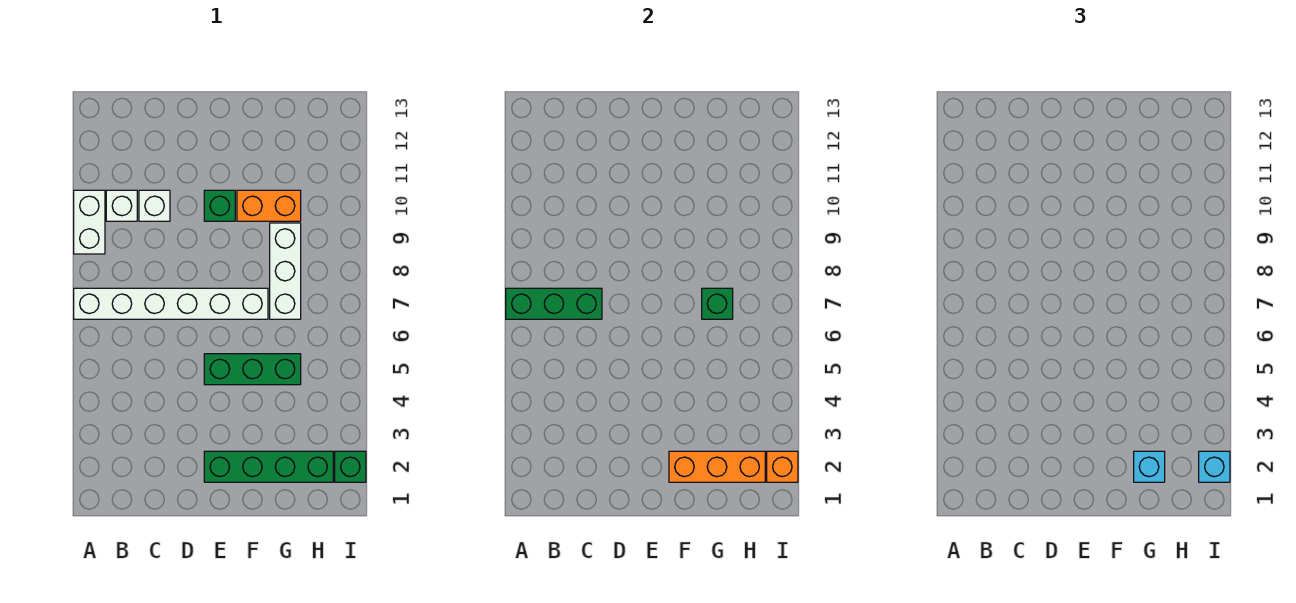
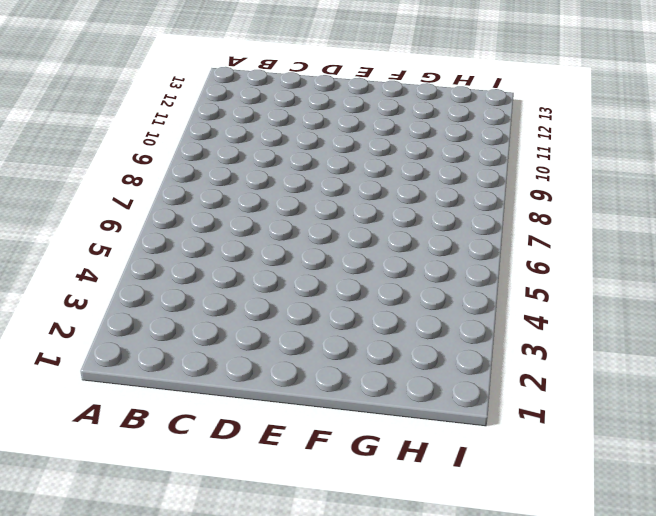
none -> white brick A7:F7 level 1
none -> white brick A9:A10 level 1
none -> white brick B10 level 1

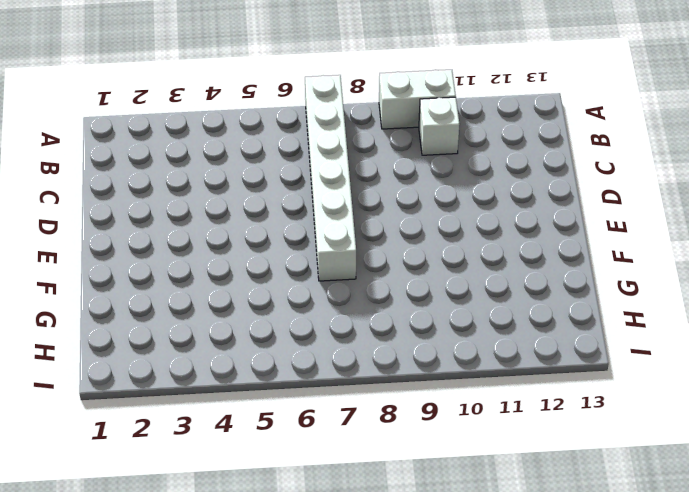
none -> white brick C10 level 1
none -> green brick E2:H2 level 1
none -> green brick E5:G5 level 1

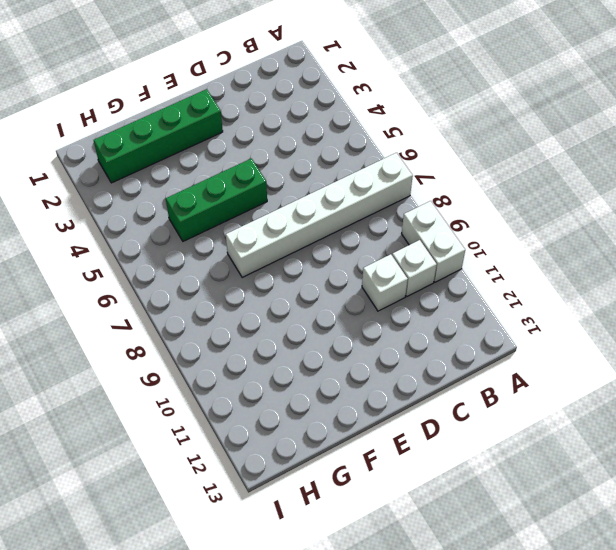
none -> green brick E10 level 1
none -> orange brick F10:G10 level 1
none -> white brick G7:G9 level 1

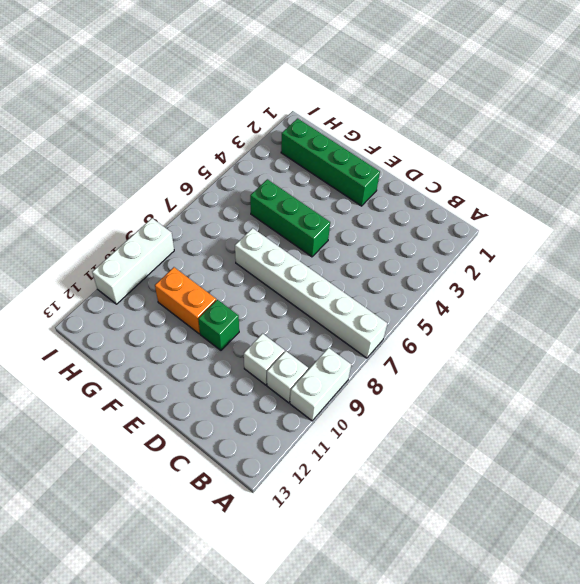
white brick I9:I11 level 1 -> white brick G7:G9 level 1
none -> green brick I2 level 1
none -> green brick A7:C7 level 2
none -> orange brick F2:H2 level 2

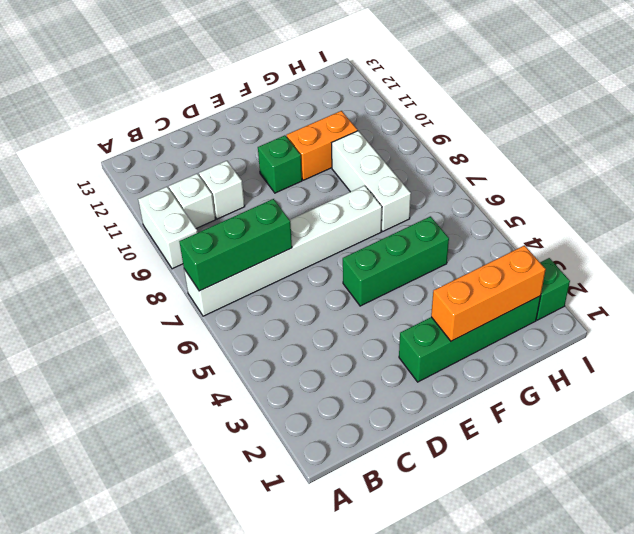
none -> green brick G7 level 2
none -> orange brick I2 level 2
none -> cyan brick G2 level 3

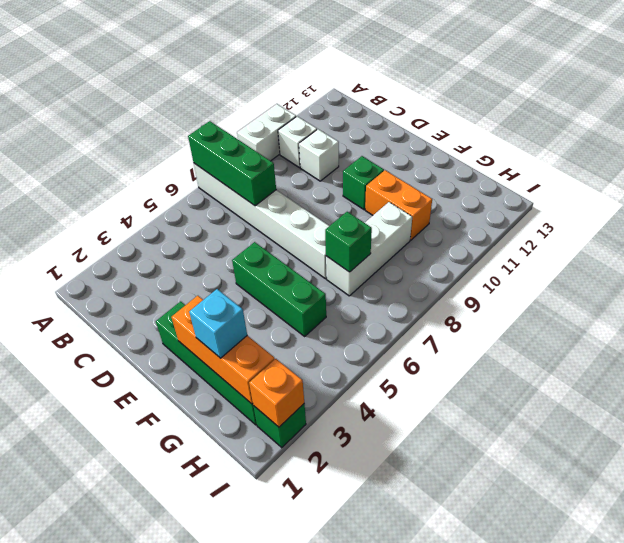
none -> cyan brick I2 level 3

